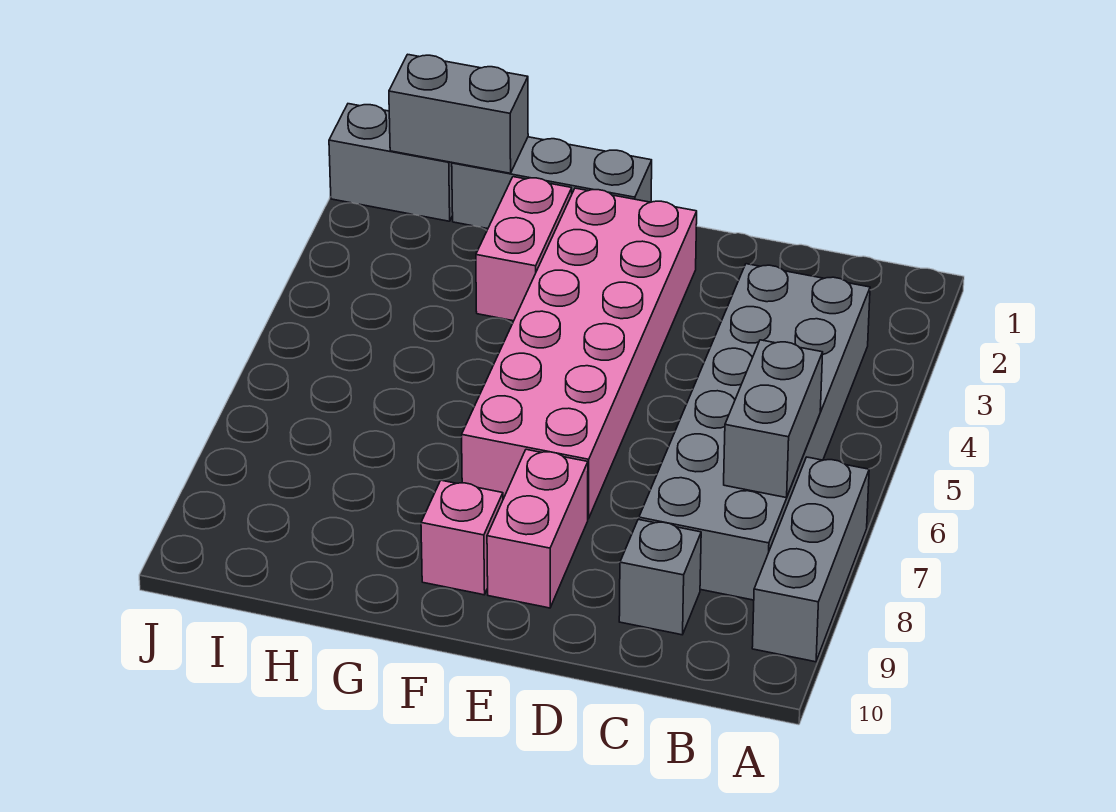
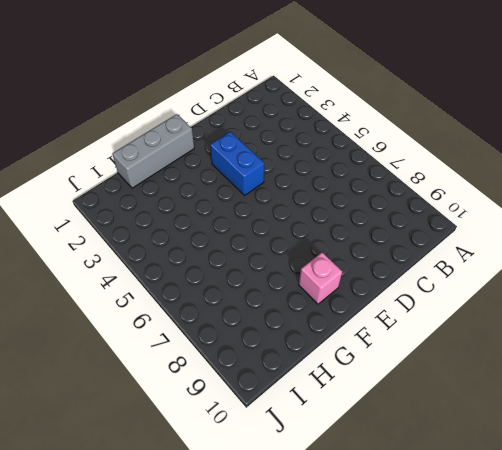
blue brick E3:E4 level 1 -> pink brick E2:F7 level 1
none -> grey brick A7:A9 level 1
none -> grey brick B3:C8 level 1

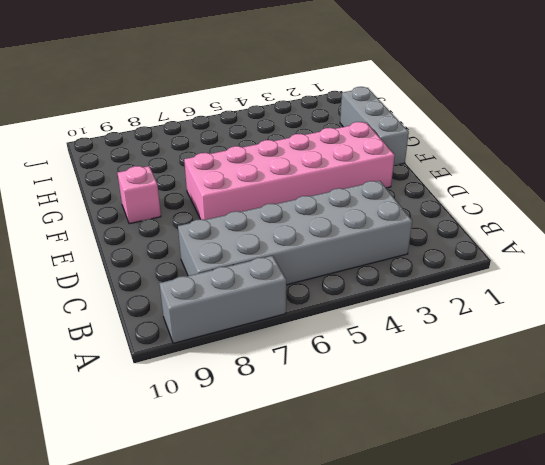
none -> grey brick C9 level 1
none -> pink brick E8:E9 level 1

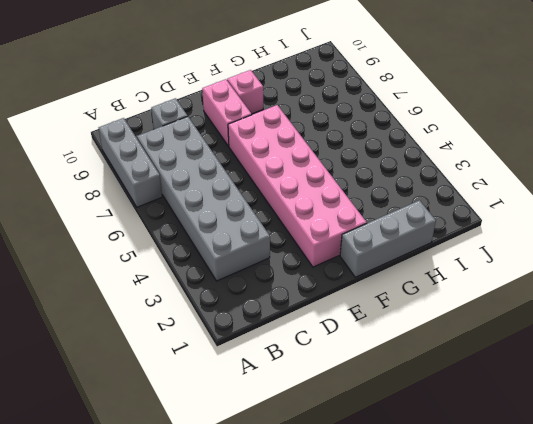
none -> pink brick G2:G3 level 1
none -> grey brick I1:J1 level 1

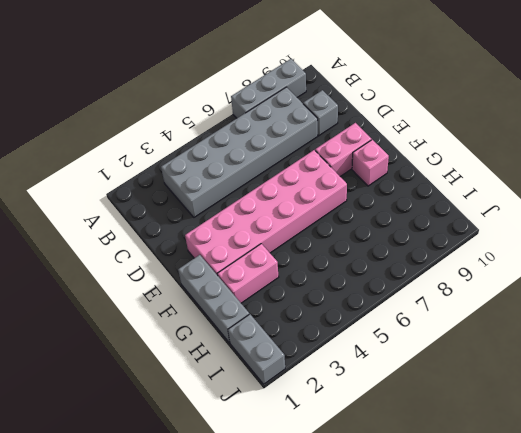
none -> grey brick B6:B7 level 2
none -> grey brick H1:I1 level 2

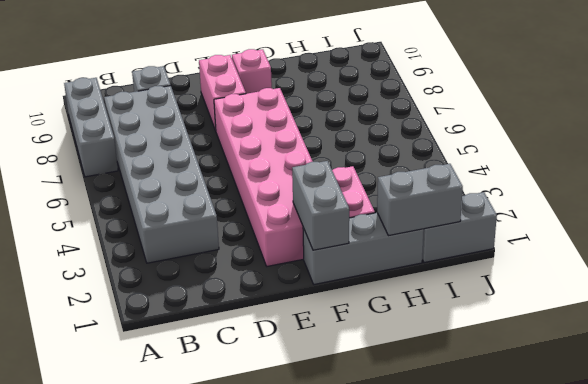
grey brick F1:F2 level 2 -> grey brick B6:B7 level 2

